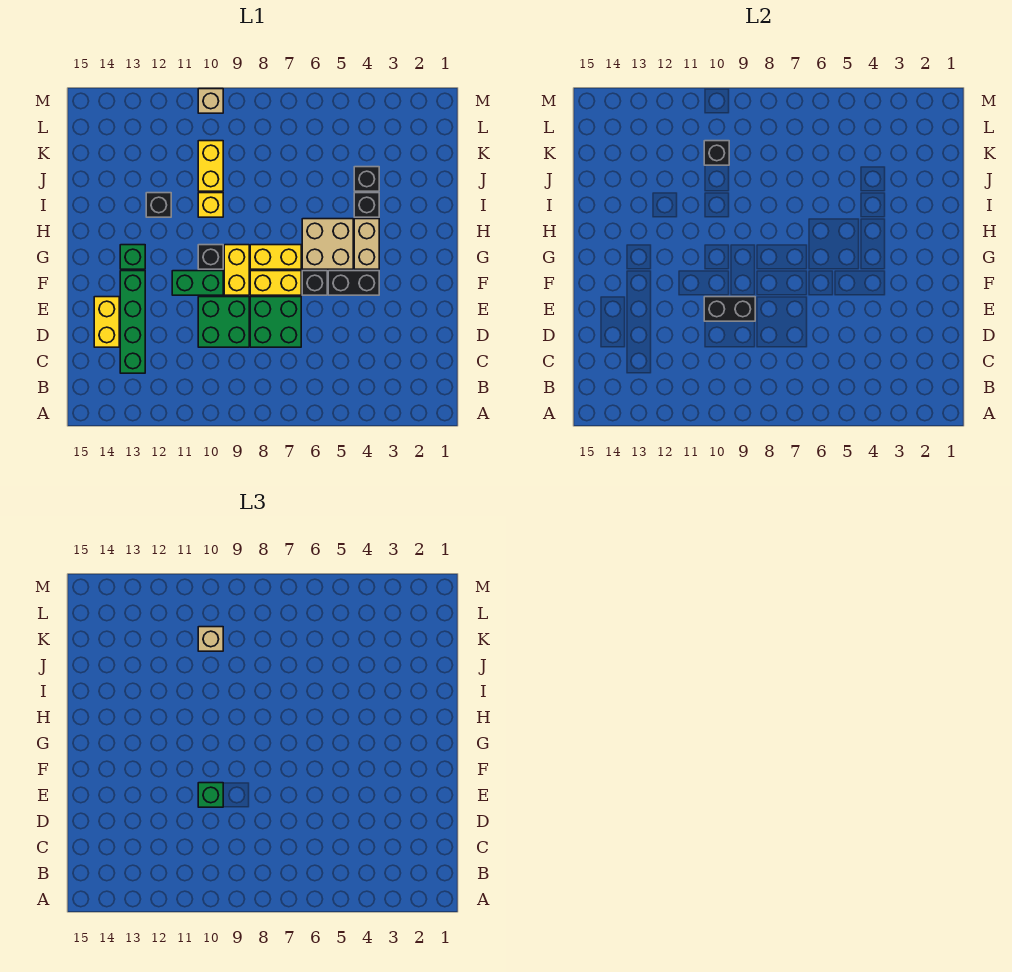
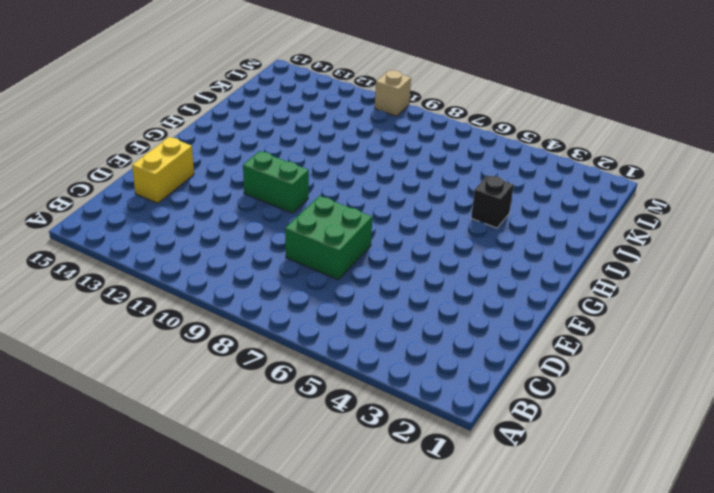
none -> green brick C13:F13 level 1
none -> green brick D9:E10 level 1
none -> black brick F4:F5 level 1

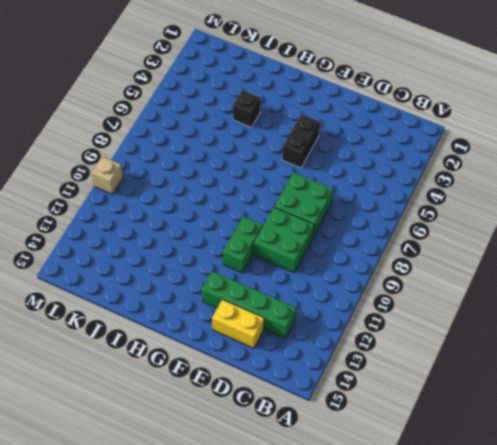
none -> black brick F6 level 1
none -> yellow brick F7:F8 level 1
none -> yellow brick F9:G9 level 1

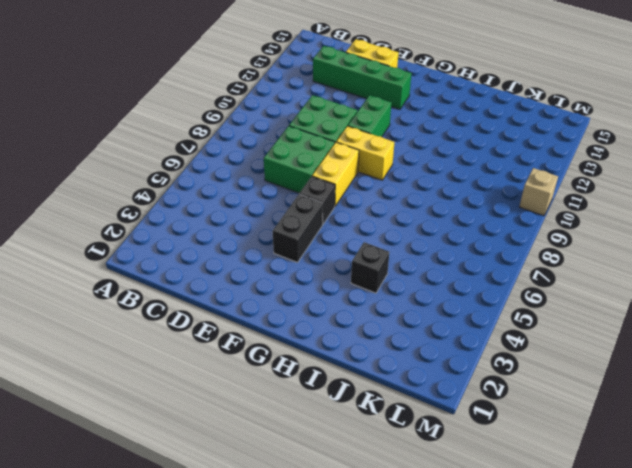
none -> tan brick G4:H4 level 1
none -> tan brick G5:H6 level 1
none -> yellow brick G7:G8 level 1

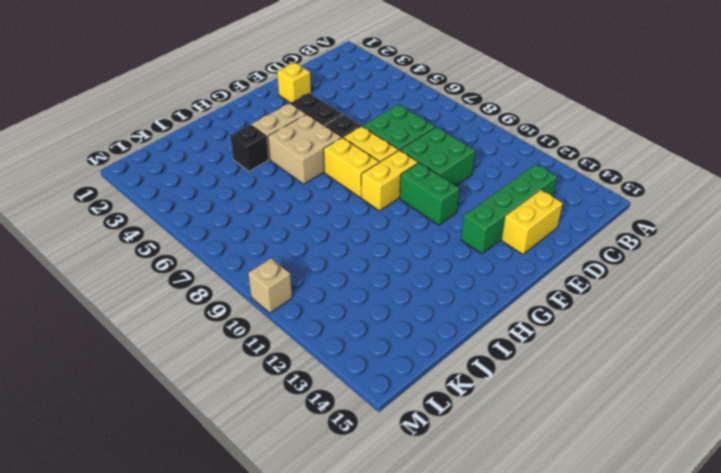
yellow brick E2 level 1 -> yellow brick I10 level 1
none -> black brick G10 level 1
none -> green brick G13 level 1
none -> black brick I12 level 1

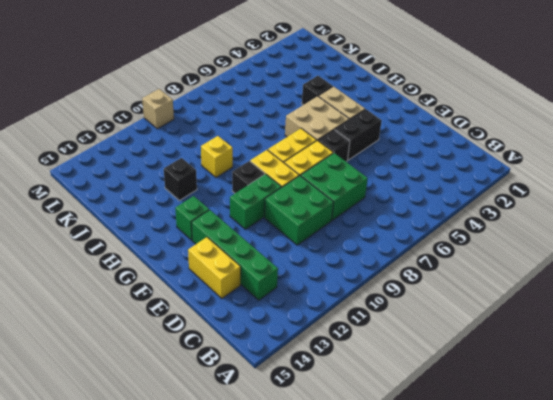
none -> black brick J4 level 1
none -> yellow brick J10:K10 level 1
none -> black brick E9:E10 level 2

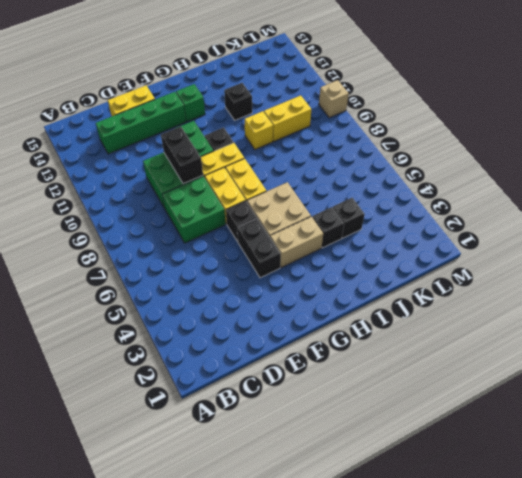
none -> black brick K10 level 2
none -> green brick E10 level 3
none -> tan brick K10 level 3

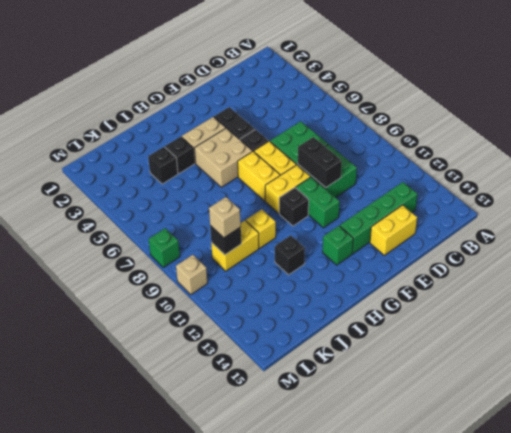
green brick M8 level 1 -> green brick E10 level 3

